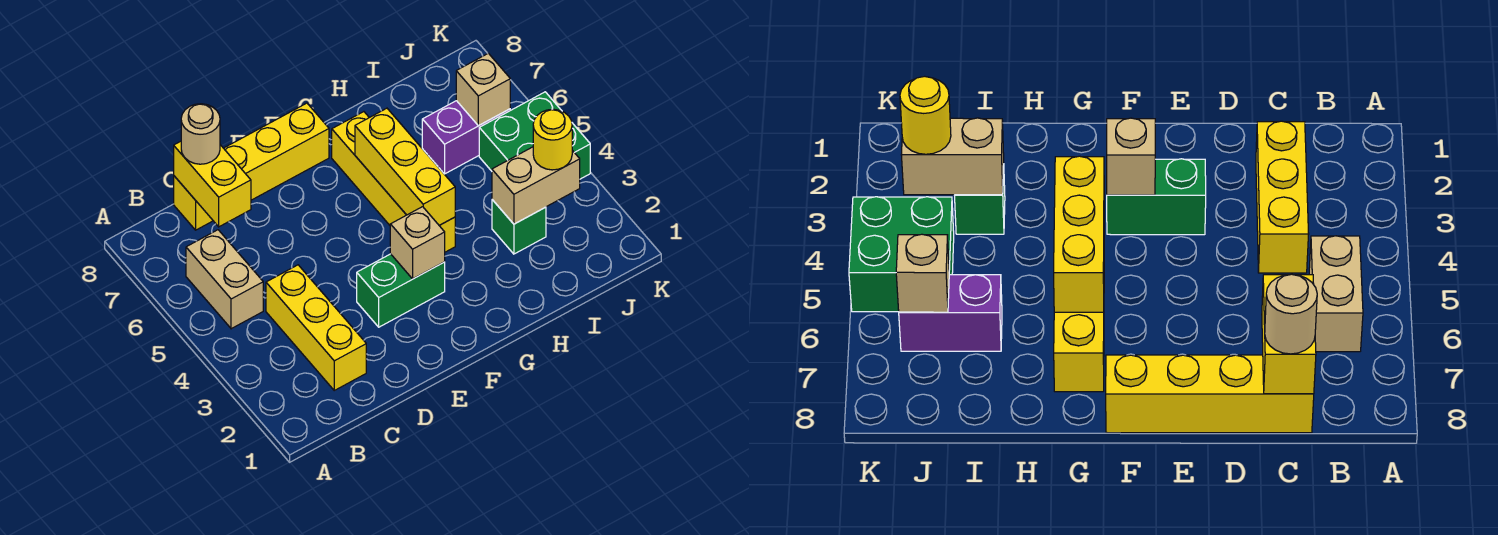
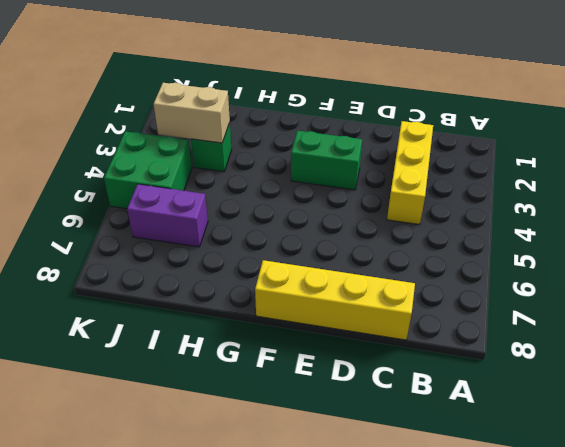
none -> tan brick B5:B6 level 1
none -> yellow brick G4:G7 level 1
none -> yellow brick C7:C8 level 2

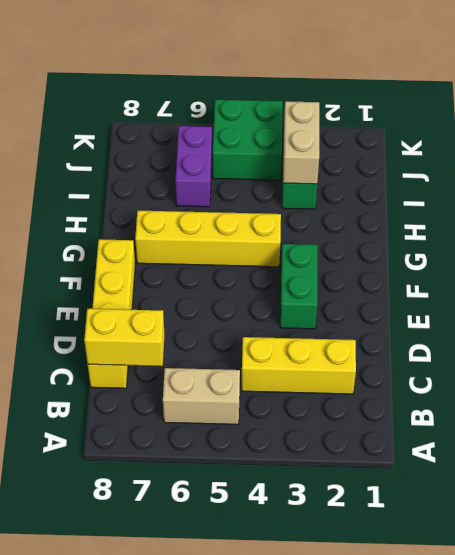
none -> tan brick F3 level 2
none -> yellow brick G4:G6 level 2
none -> tan brick J6 level 2

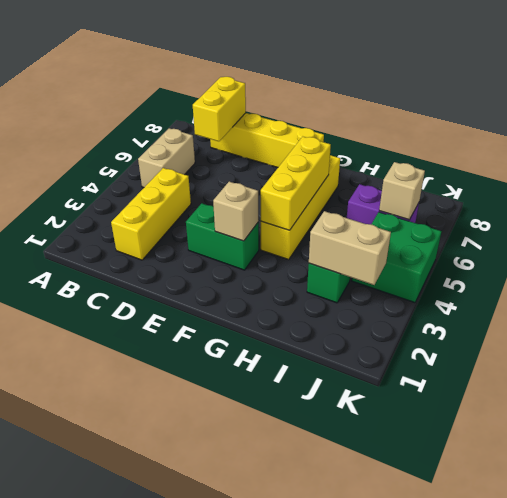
none -> tan round brick C8 level 3
none -> yellow round brick J3 level 3

